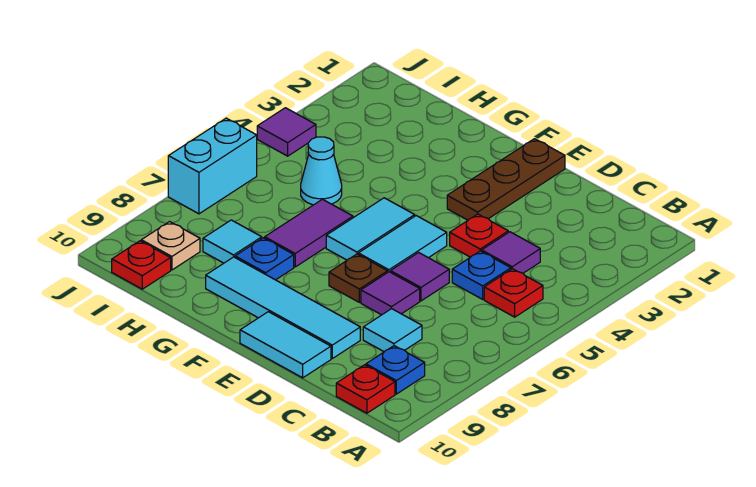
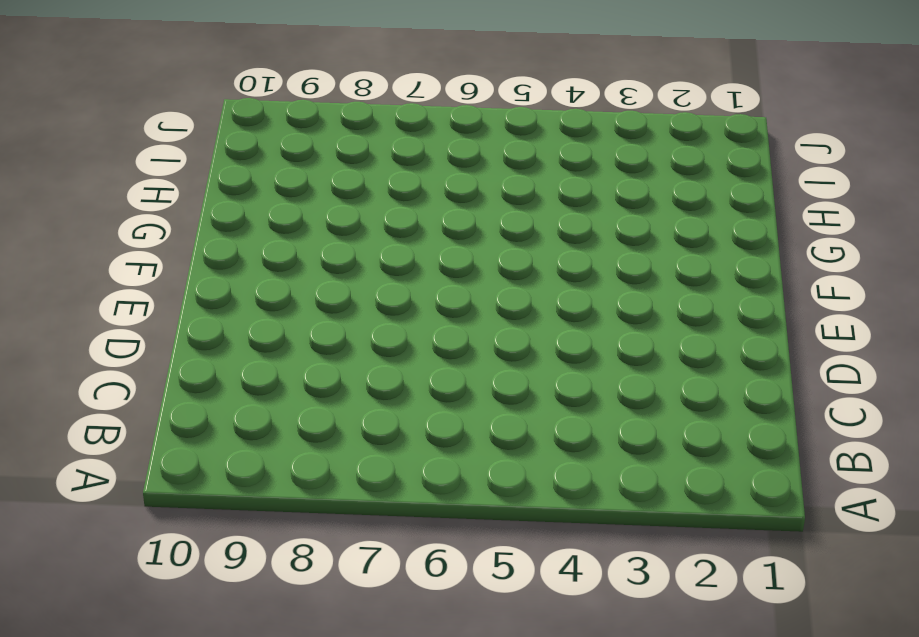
none -> red plate B5 level 1
none -> blue plate B9 level 1
none -> red plate B10 level 1

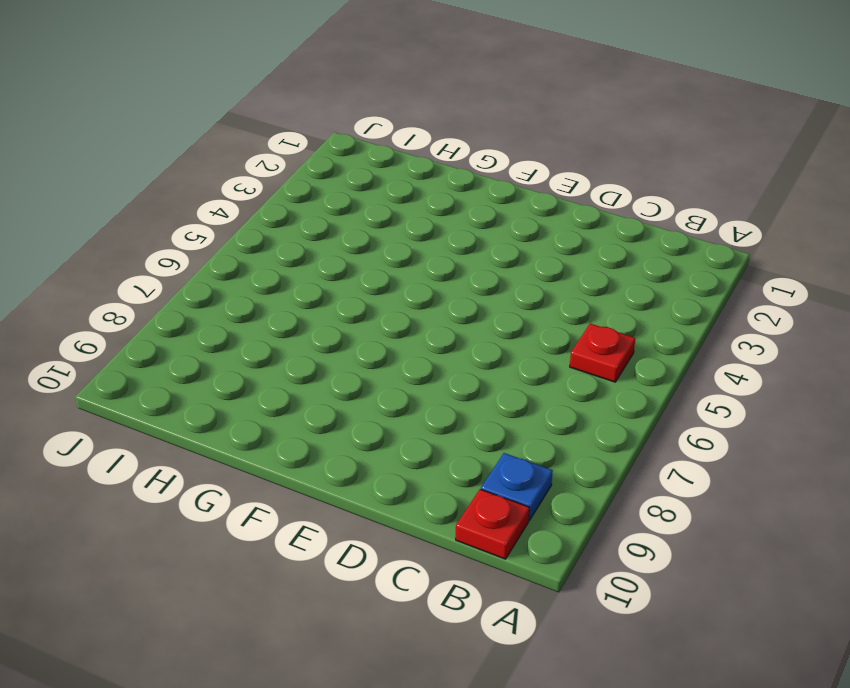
none -> purple tile C4 level 1
none -> blue plate C5 level 1
none -> cyan tile C8 level 1

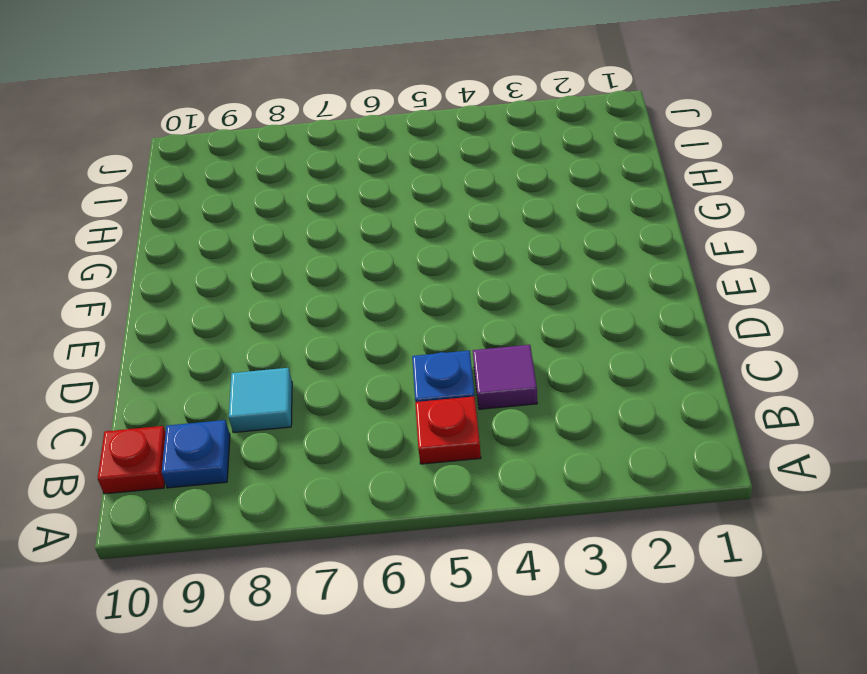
none -> red plate D4 level 1
none -> purple tile D6 level 1
none -> purple tile D7 level 1

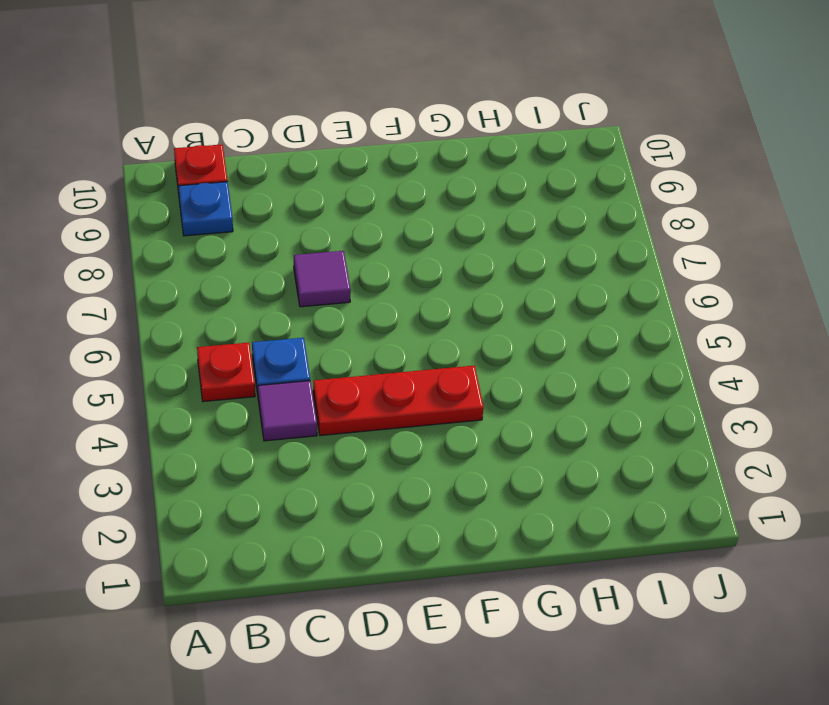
red plate D4:F4 level 1 -> red plate D4 level 1
none -> cyan tile C8 level 1
none -> purple tile D6 level 1
none -> cyan tile D9:G9 level 1

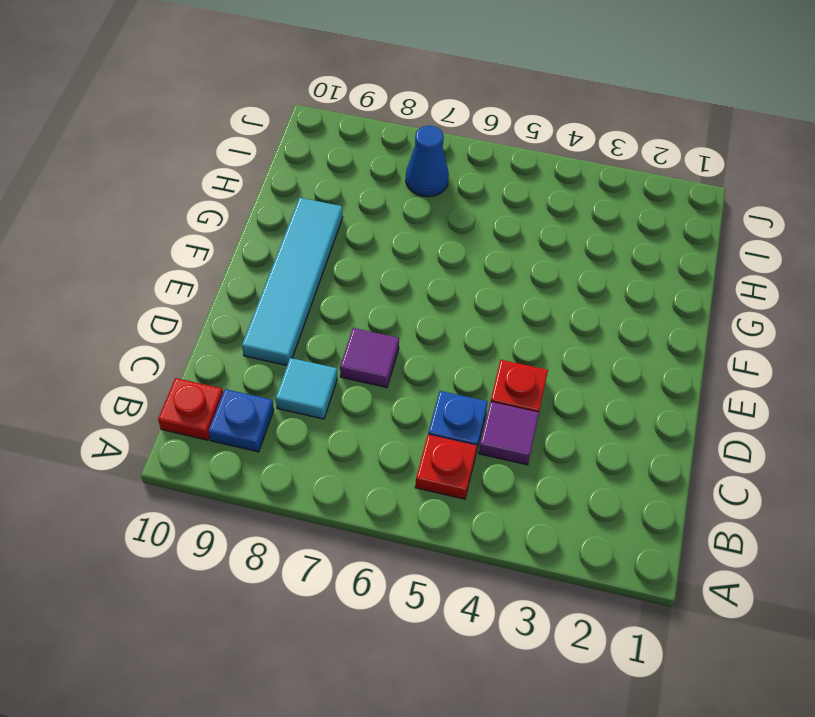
blue cone I7 level 1 -> none
none -> purple tile D6 level 1
none -> cyan tile D10:E10 level 1
none -> brown plate E1:E3 level 1

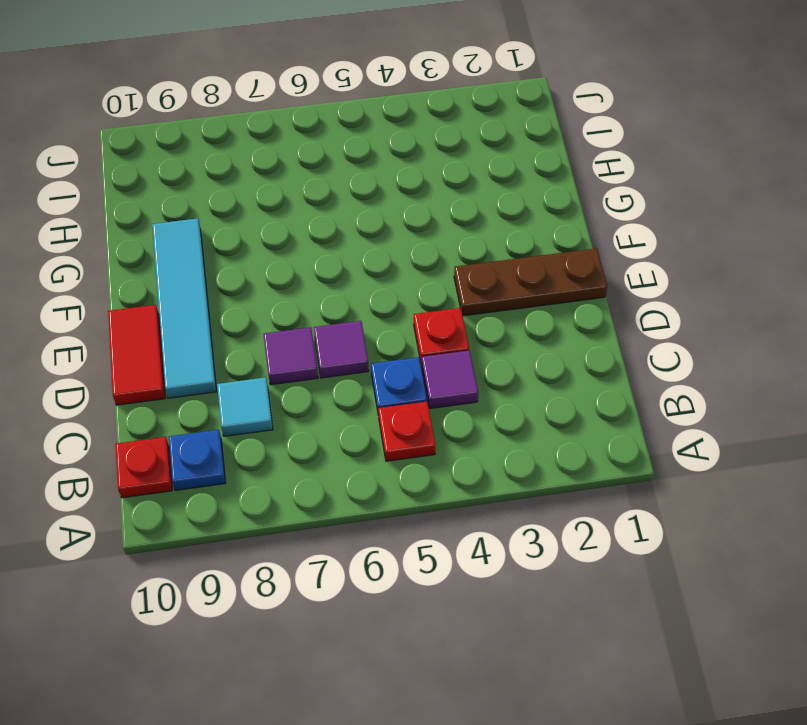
red tile D10:E10 level 1 -> cyan tile D10:E10 level 1
none -> cyan tile E5:E6 level 1
none -> brown plate E7 level 1
none -> cyan tile F5:F6 level 1

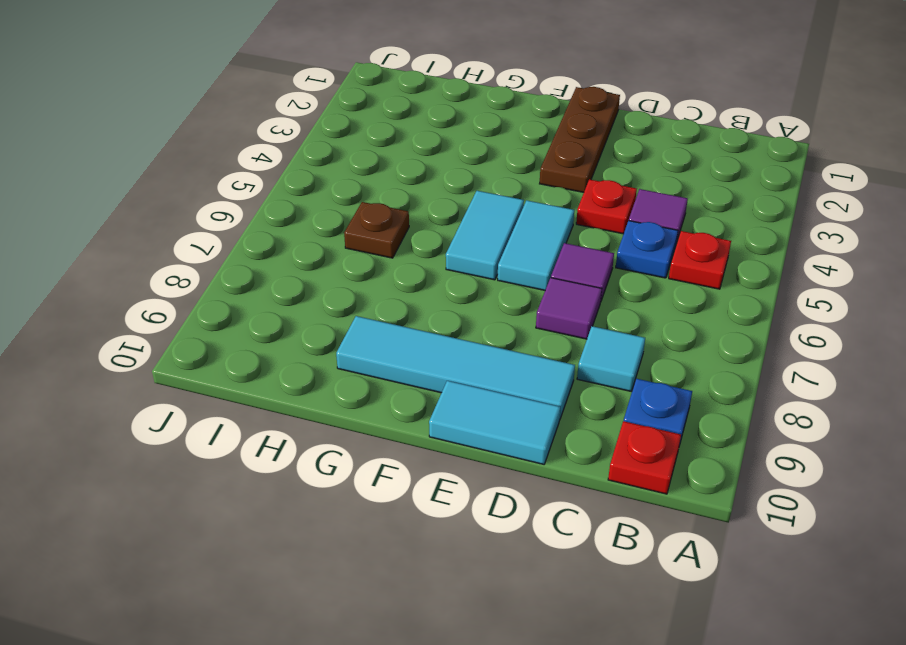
brown plate H6 level 1 -> brown plate E7 level 1
none -> purple tile G6:G7 level 1
none -> blue plate G8 level 1
none -> cyan cone H5 level 1

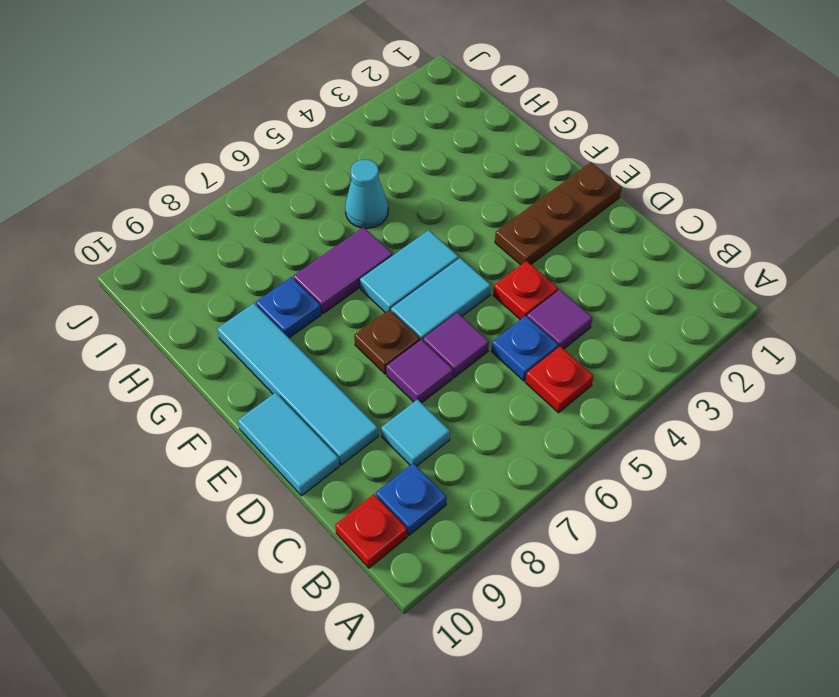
none -> cyan tile H8 level 1
none -> tan plate I9 level 1
none -> red plate I10 level 1

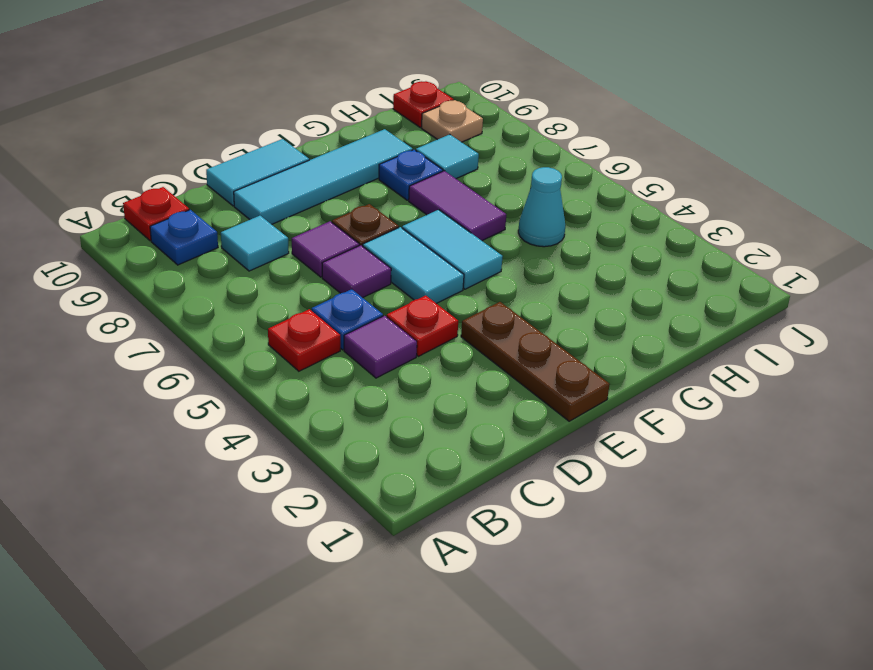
none -> purple tile J4 level 1
none -> cyan brick J6:J7 level 1

